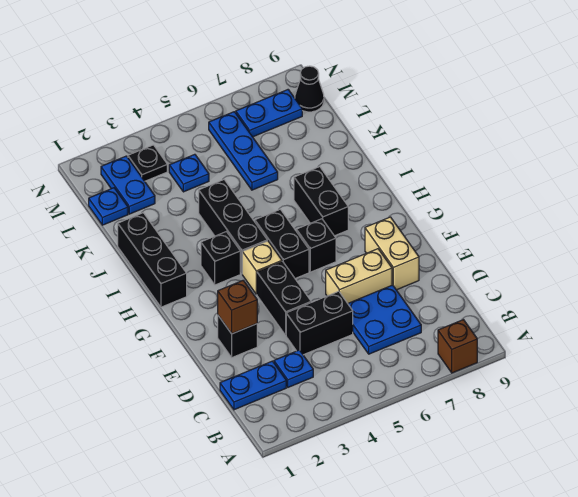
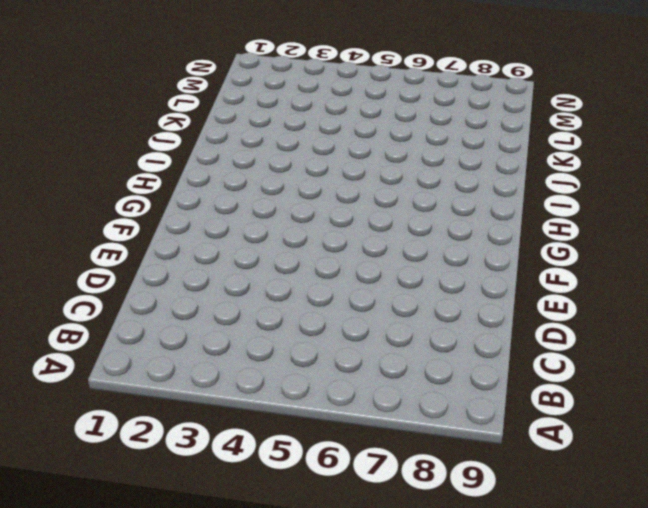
none -> brown brick A8 level 1
none -> blue plate C1:C2 level 1
none -> blue plate C3 level 1

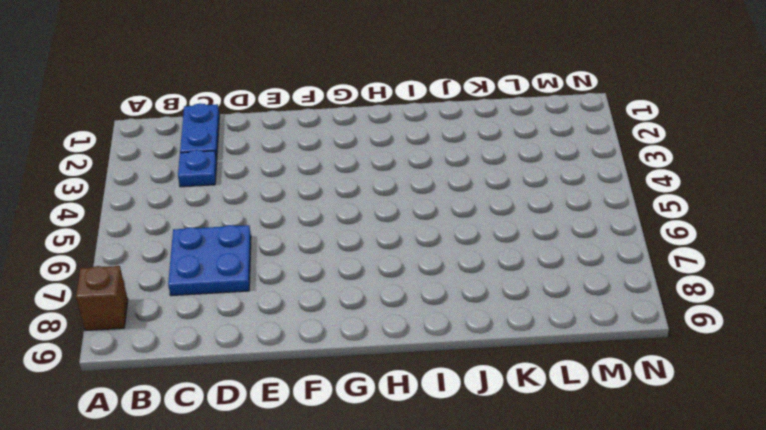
none -> black brick D4:D5 level 1
none -> black brick E2 level 1
none -> black brick E4:F4 level 1

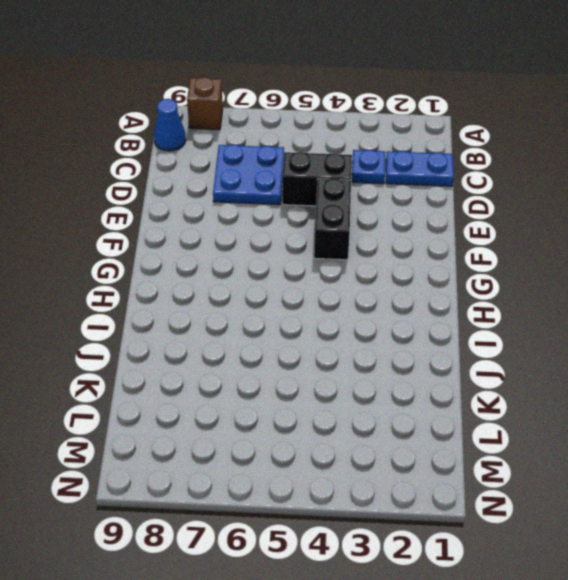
blue cone B9 level 1 -> none
none -> black brick E2 level 1
none -> tan brick E6:E7 level 1
none -> tan brick E8:F8 level 1

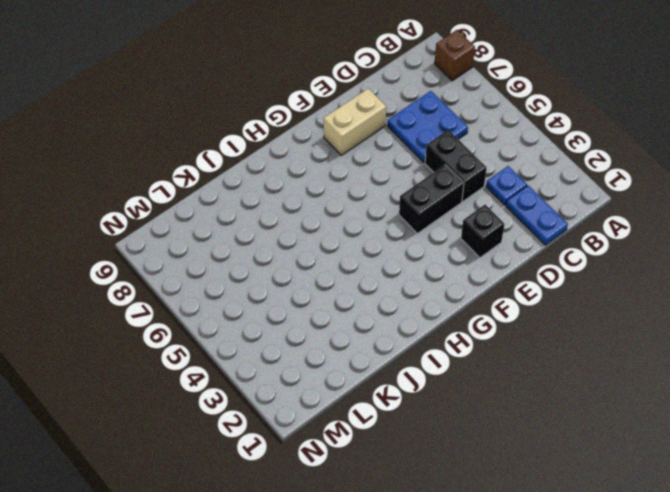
none -> tan brick E6:E7 level 1
none -> tan brick G4 level 1
none -> black brick G5:H5 level 1

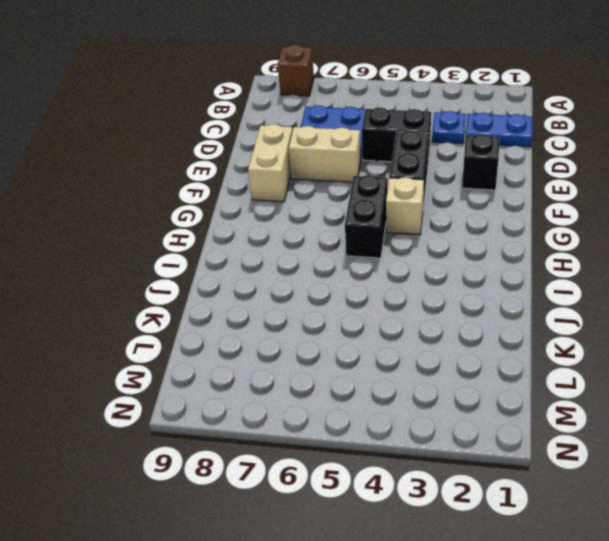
none -> black brick G6 level 1
none -> black brick H1:J1 level 1
none -> black brick H3 level 1

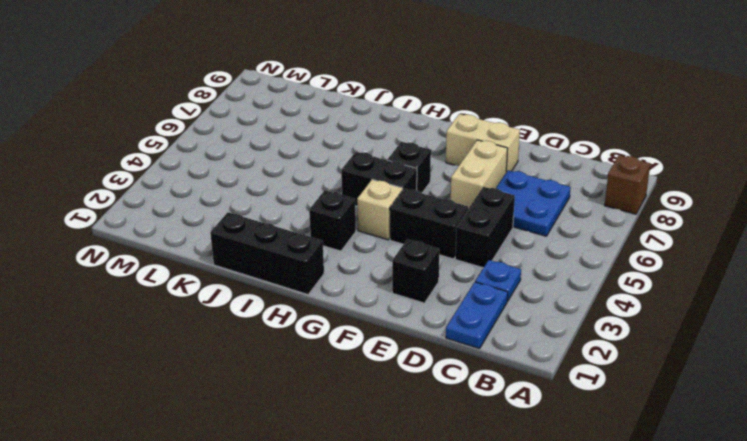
none -> black brick H4:J4 level 1
none -> black brick H7:I7 level 1
none -> blue plate K6:M6 level 1

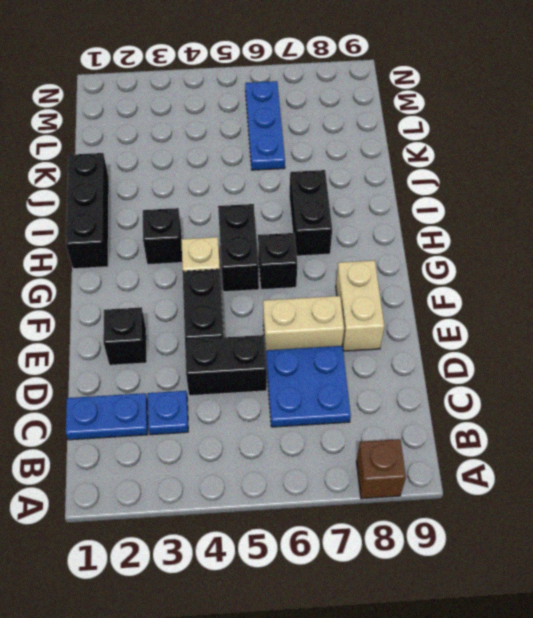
none -> black brick H4:J4 level 1
none -> blue plate L1 level 1
none -> blue plate L2:M2 level 1

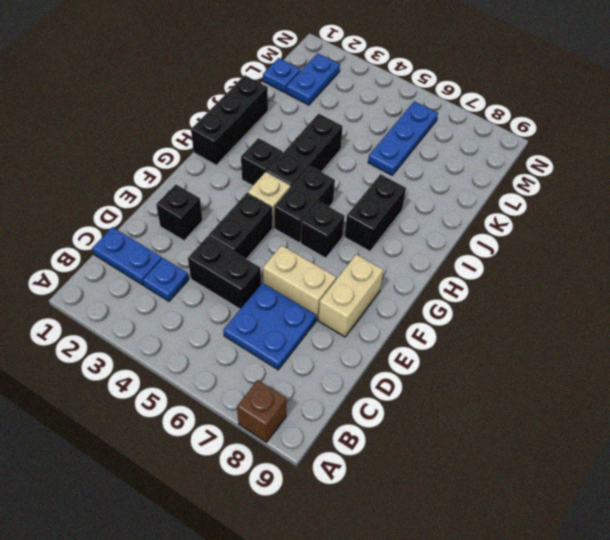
none -> blue plate L4 level 1
none -> black plate M3 level 1
none -> blue plate M7:M8 level 1

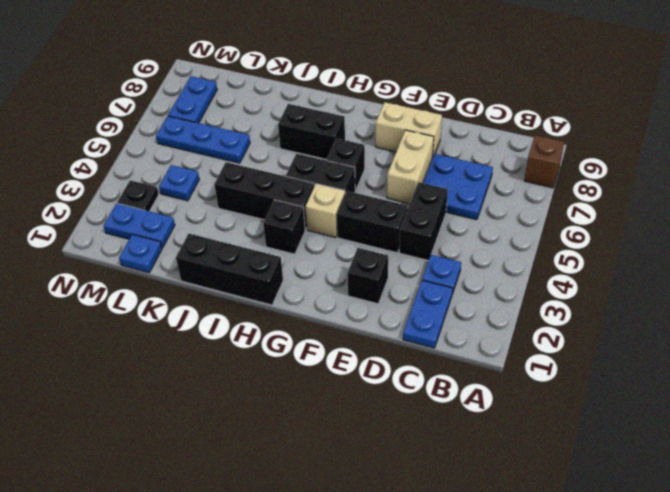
none -> black cone M9 level 1
none -> brown brick E2 level 2

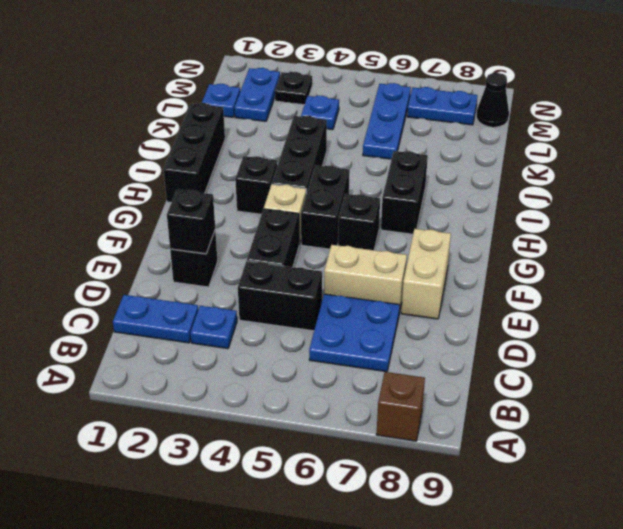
black brick E2 level 2 -> brown brick E2 level 2

